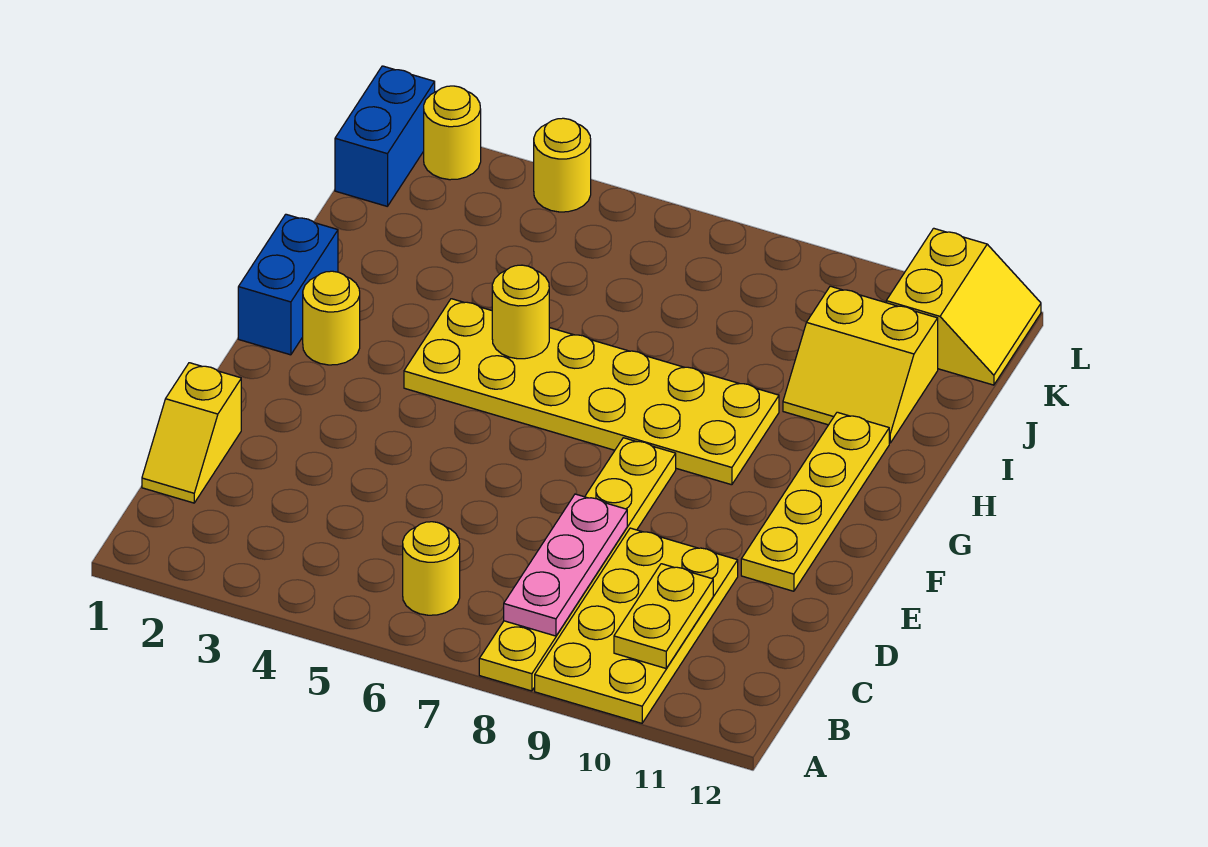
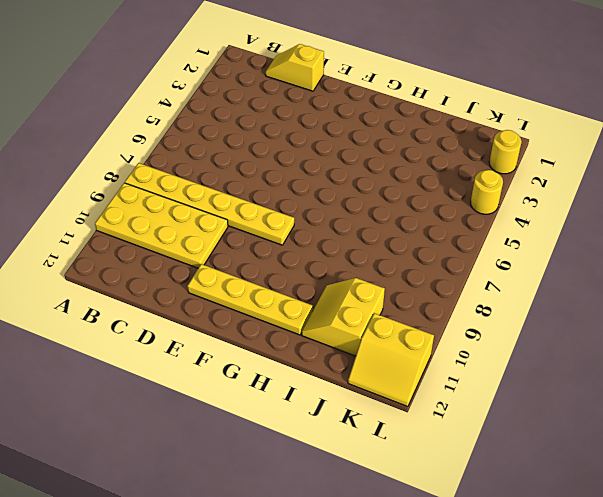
none -> yellow round brick B6 level 1
none -> blue brick G1:H1 level 1
none -> yellow round brick G2 level 1

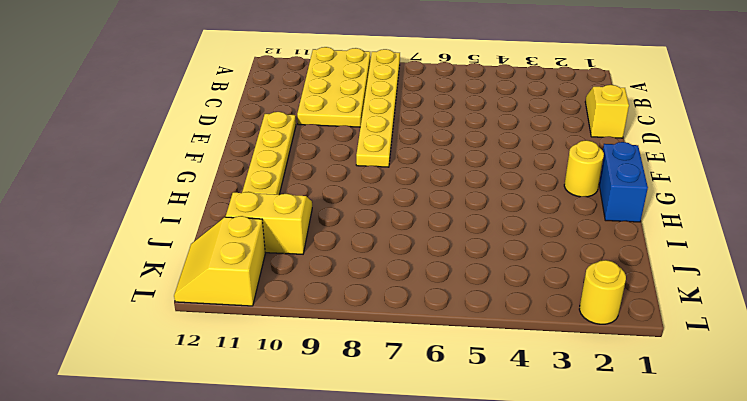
none -> yellow round brick B6 level 1
none -> yellow plate G4:H9 level 1
none -> blue brick K1:L1 level 1

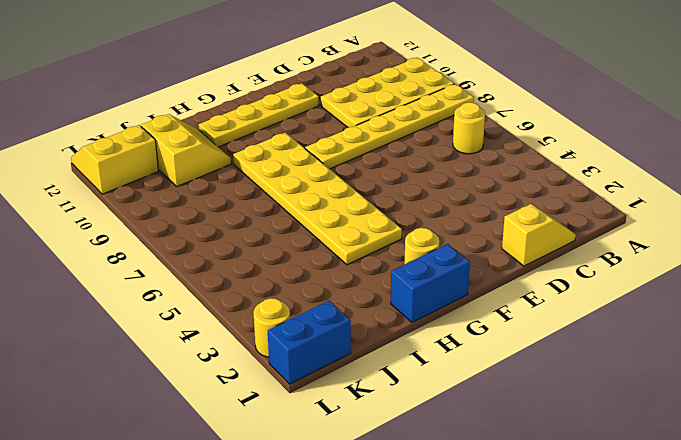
none -> yellow round brick L4 level 1
none -> pink plate B8:D8 level 2
none -> yellow plate B10:C10 level 2

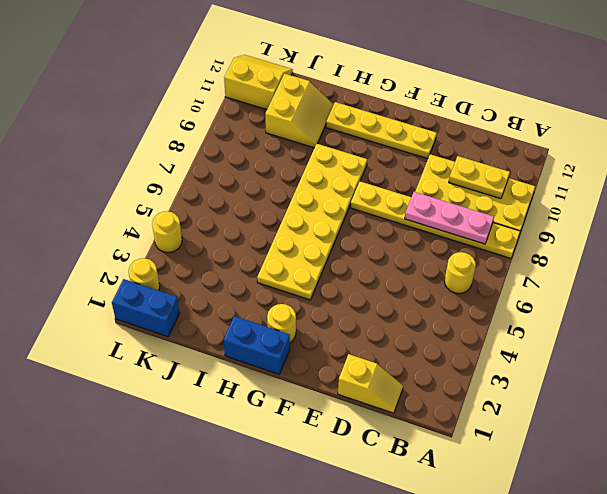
none -> yellow round brick H5 level 2

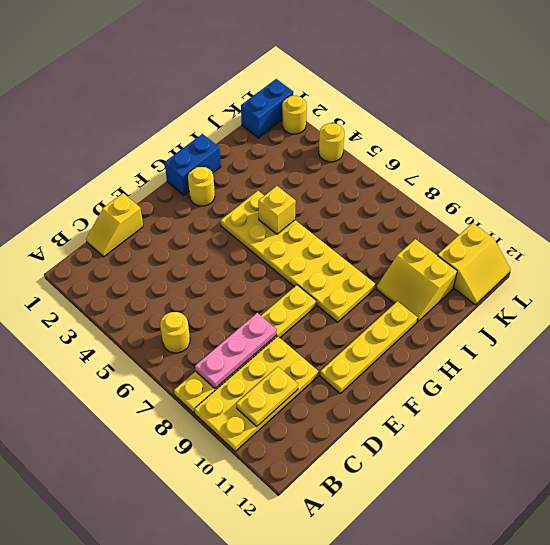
yellow brick H5 level 2 -> yellow round brick H5 level 2

